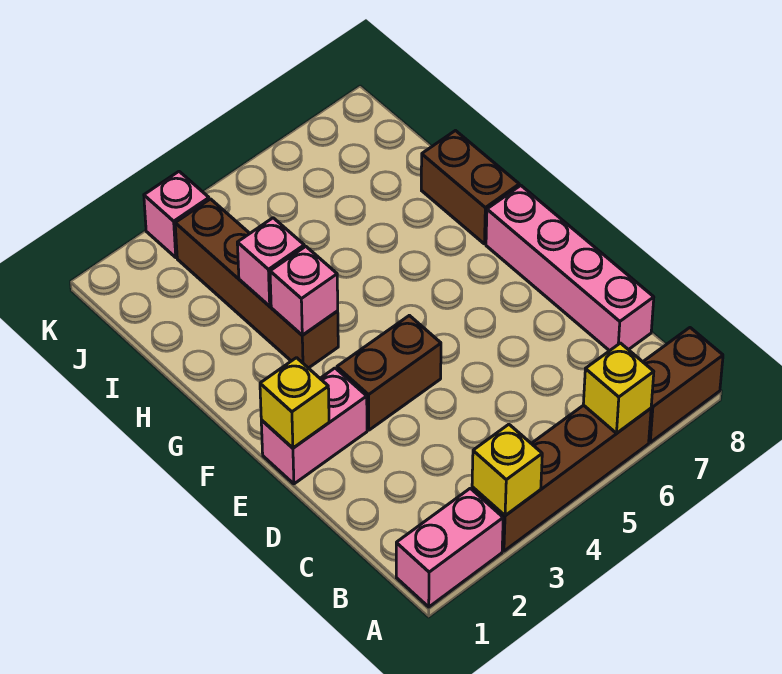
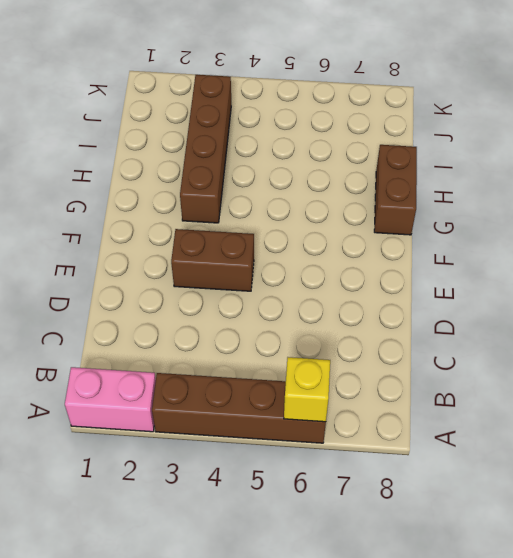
none -> brown brick A7:A8 level 1
none -> pink brick C8:F8 level 1
none -> pink brick E1:E2 level 1

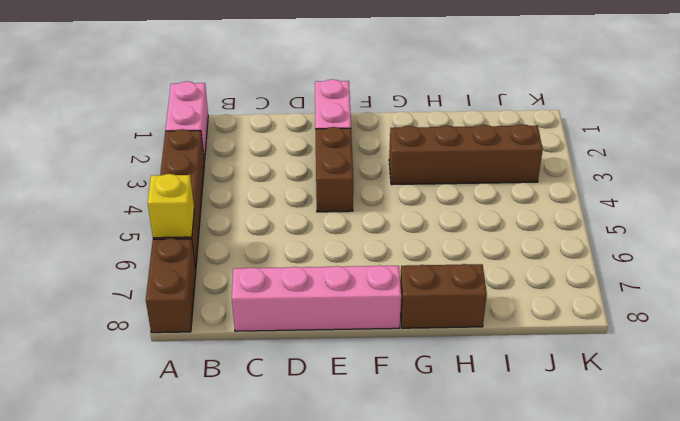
none -> pink brick K3 level 1
none -> yellow brick A3 level 2
none -> yellow brick E1 level 2

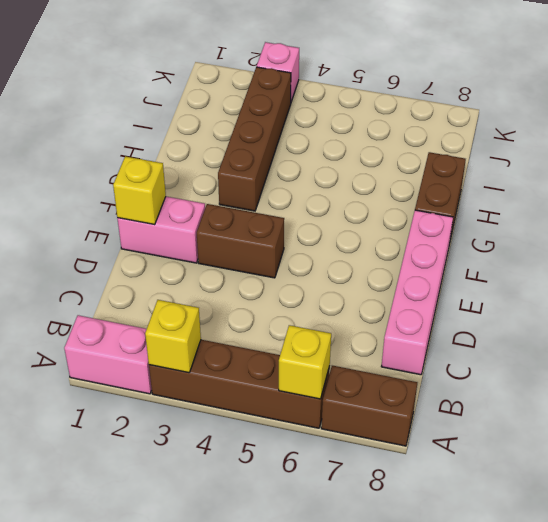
none -> pink brick G3 level 2
none -> pink brick H3 level 2

